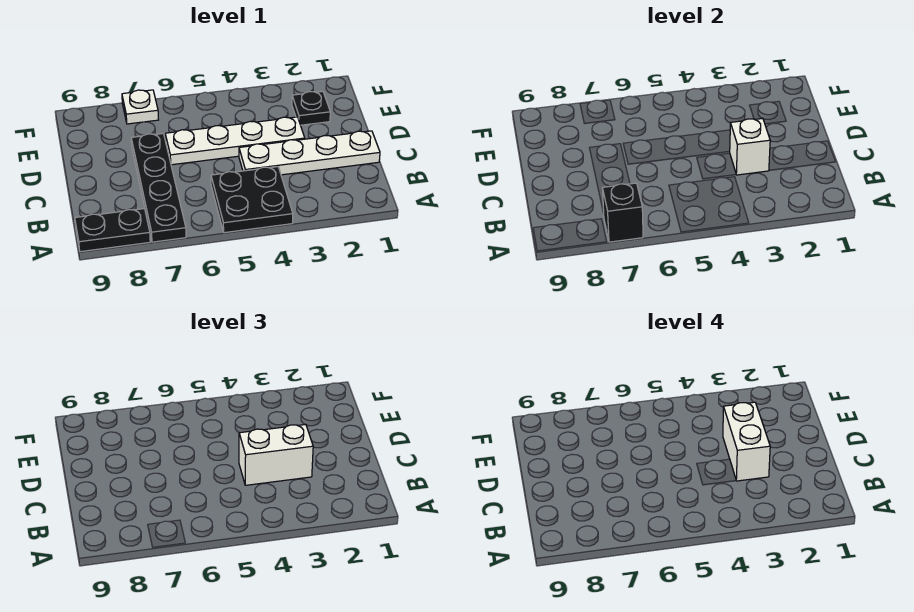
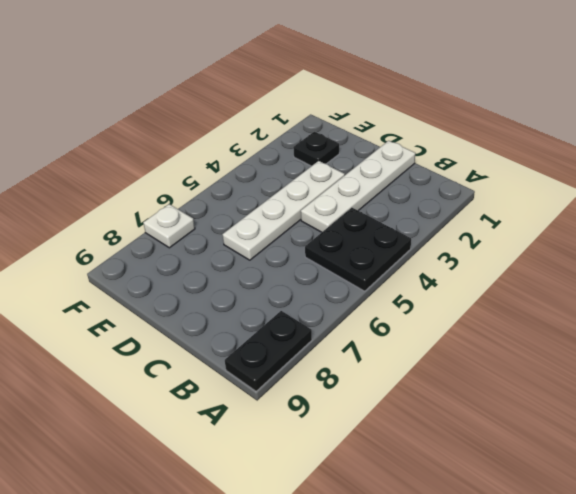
none -> black plate A7:D7 level 1
none -> black brick A7 level 2

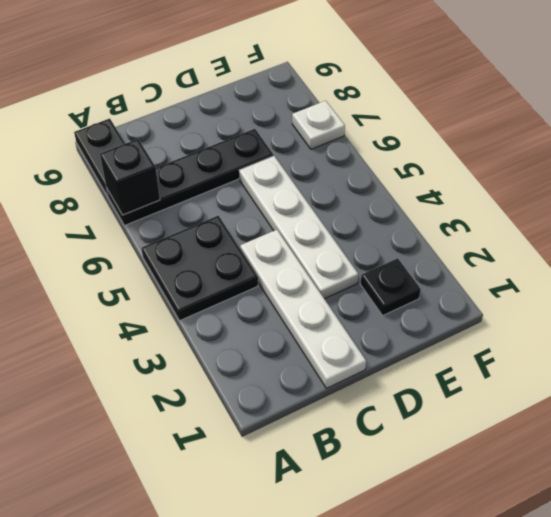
none -> white brick C3 level 2
none -> white brick C3:C4 level 3

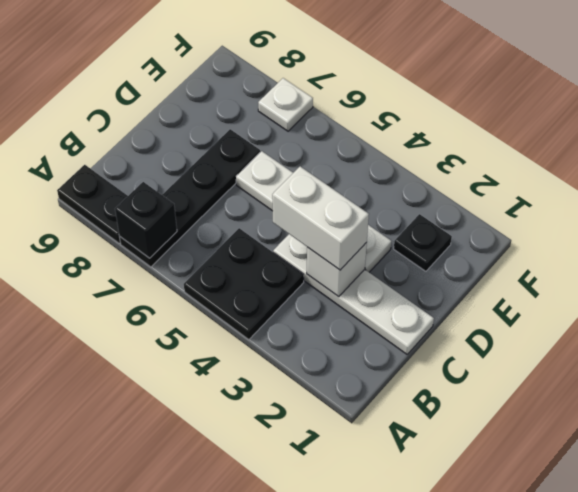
none -> white brick C3:D3 level 4

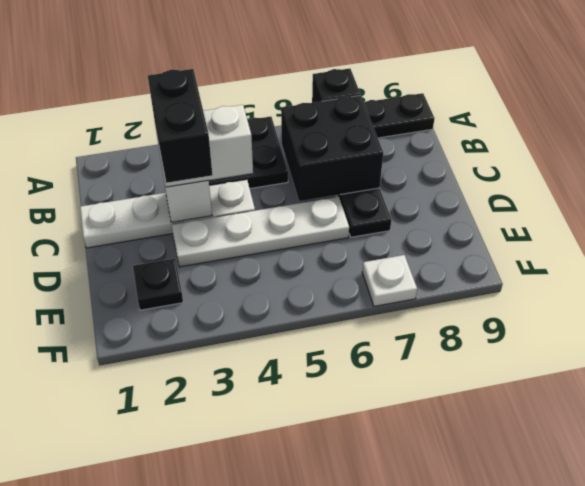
black brick B6:C7 level 2 -> none
black brick C3:D3 level 4 -> white brick C3:D3 level 4

